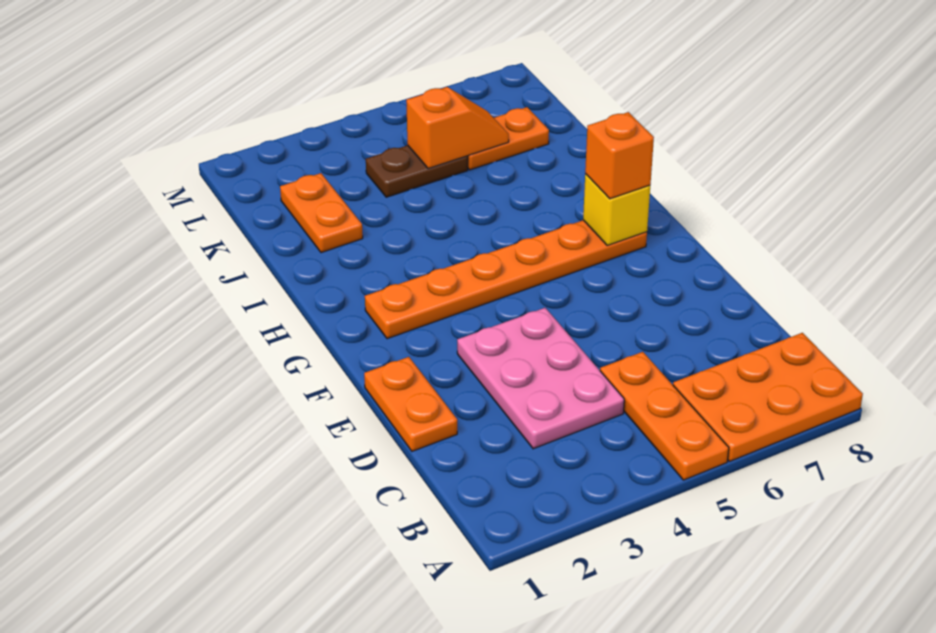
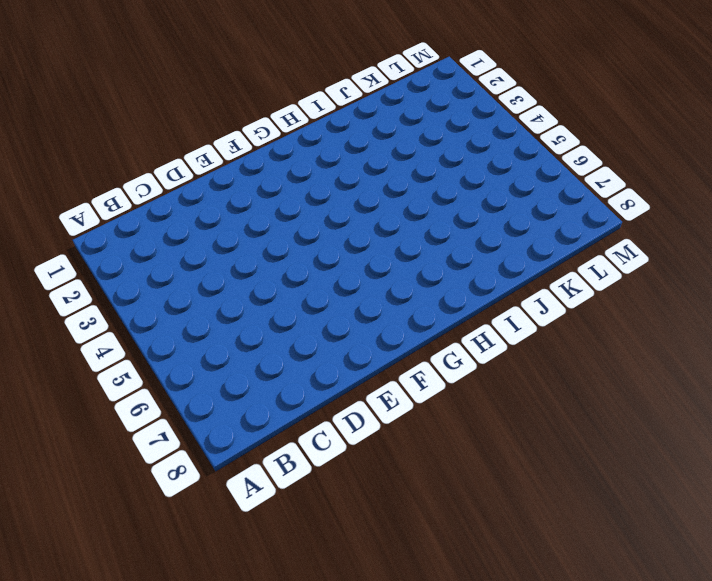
none -> orange plate A5:C5 level 1
none -> orange plate A6:B8 level 1

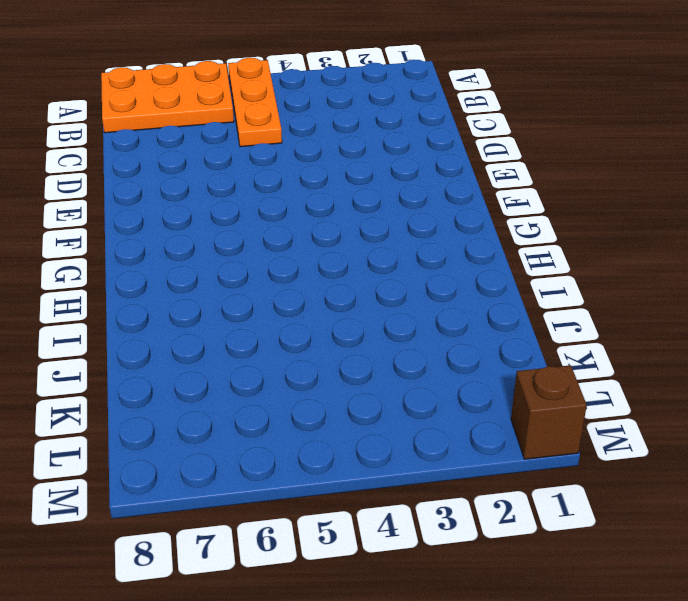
brown brick M1 level 1 -> none
none -> pink plate C3:E4 level 1
none -> orange plate D1:E1 level 1

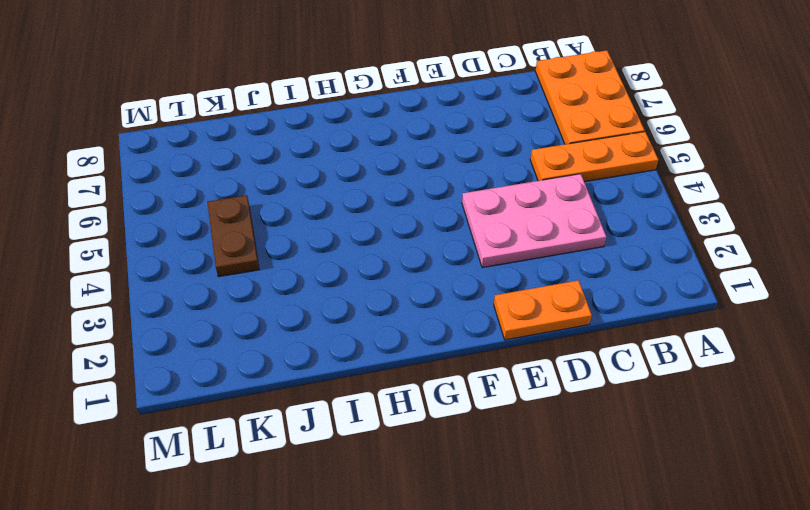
none -> orange plate G2:G7 level 1
none -> orange plate J2:K2 level 1

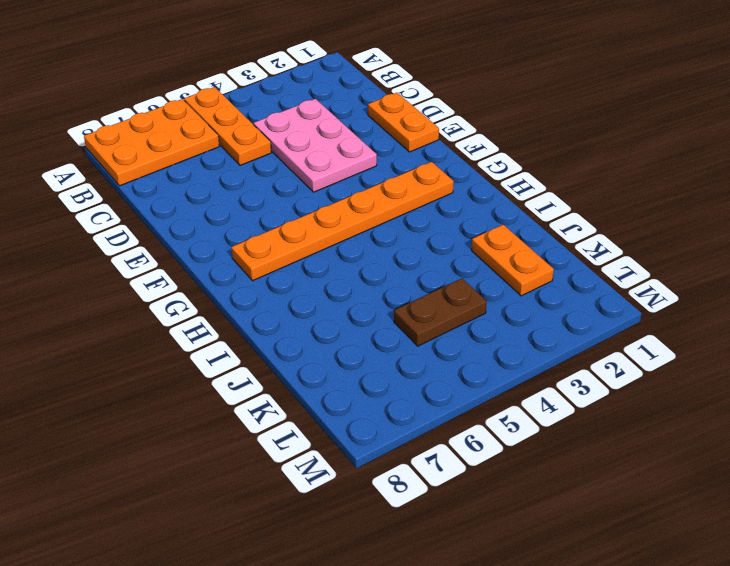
none -> orange plate K6:K7 level 1
none -> yellow brick G7 level 2

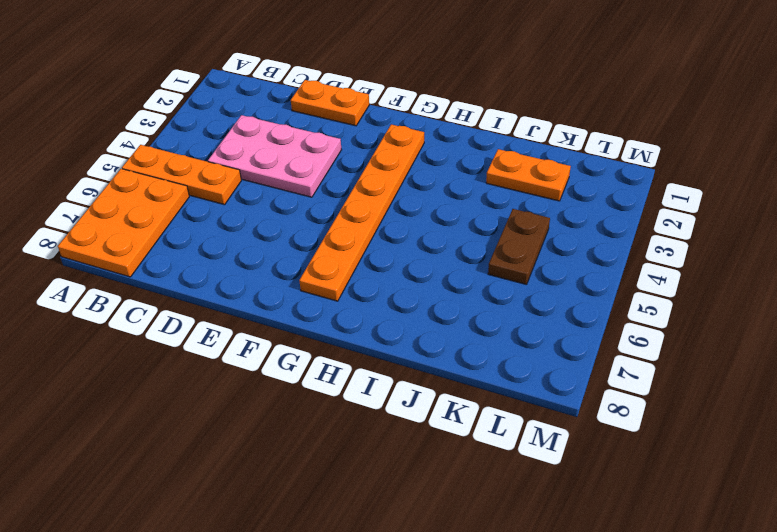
none -> orange plate K6:K7 level 1
none -> yellow brick G7 level 2

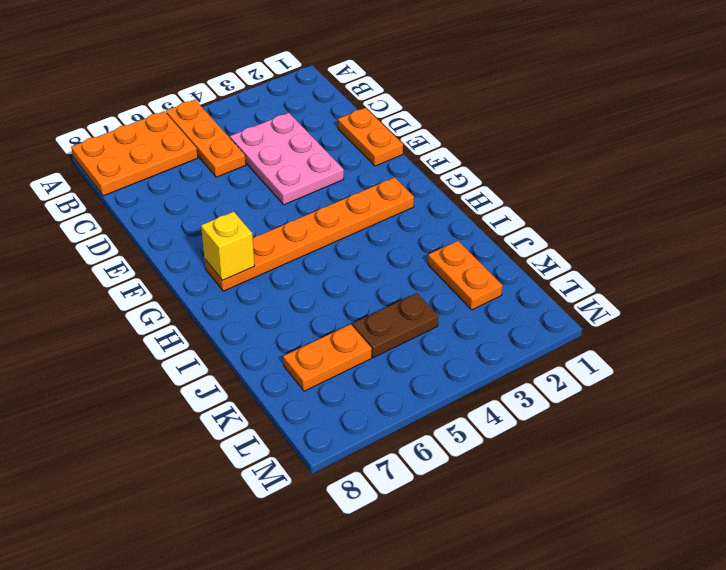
none -> orange slope K5:K6 level 2 top 5
none -> orange brick G7 level 3

